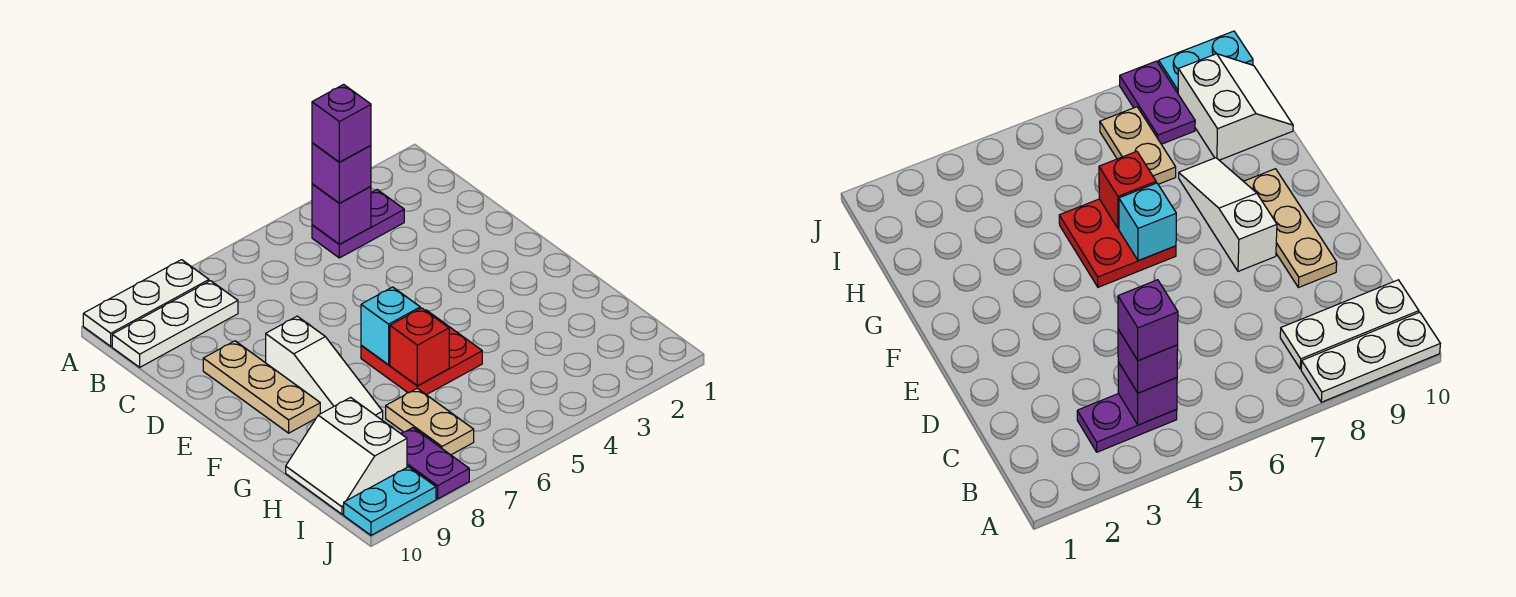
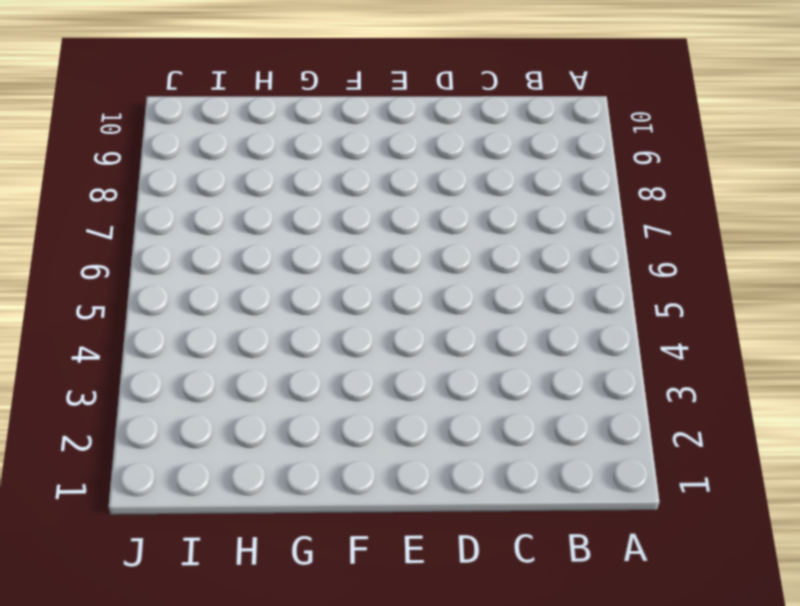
none -> white plate A8:A10 level 1
none -> purple plate B3:B4 level 1
none -> white plate B8:B10 level 1

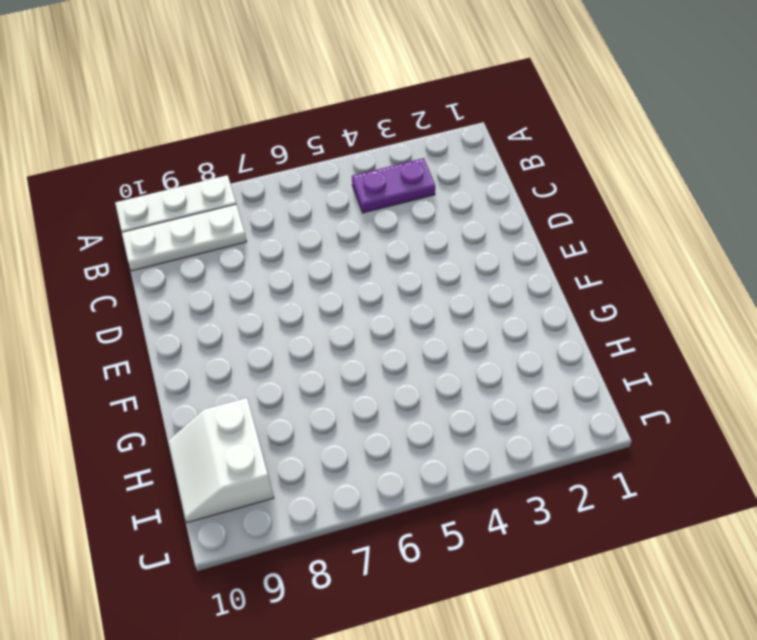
none -> tan plate D9:F9 level 1
none -> white slope E8:G8 level 1 top E
none -> red plate F5:G6 level 1

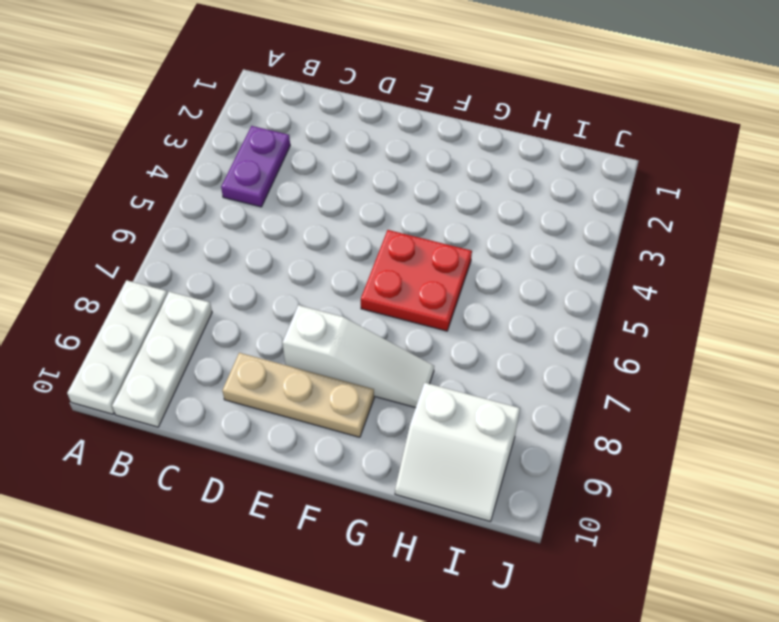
none -> tan plate H7:I7 level 1
none -> purple plate I8:J8 level 1
none -> cyan plate J9:J10 level 1

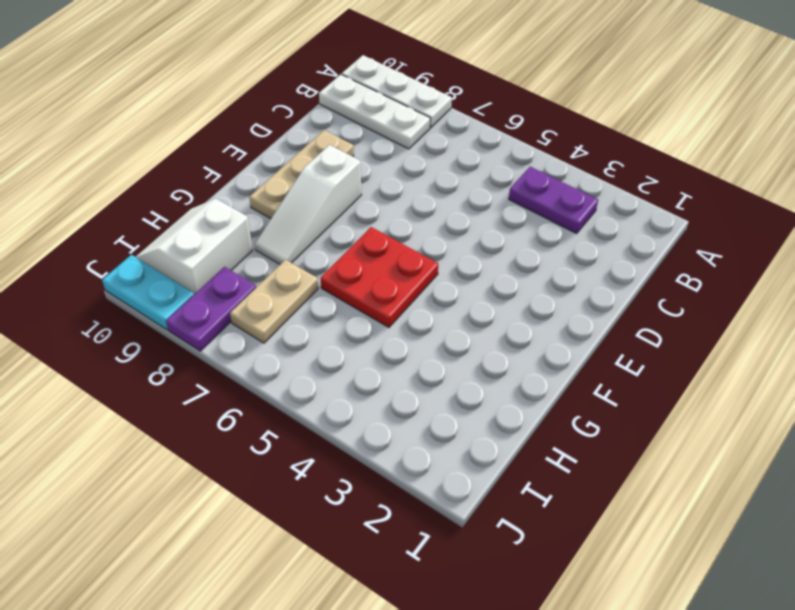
none -> purple brick B4 level 2
none -> cyan brick F6 level 2
none -> red brick G6 level 2

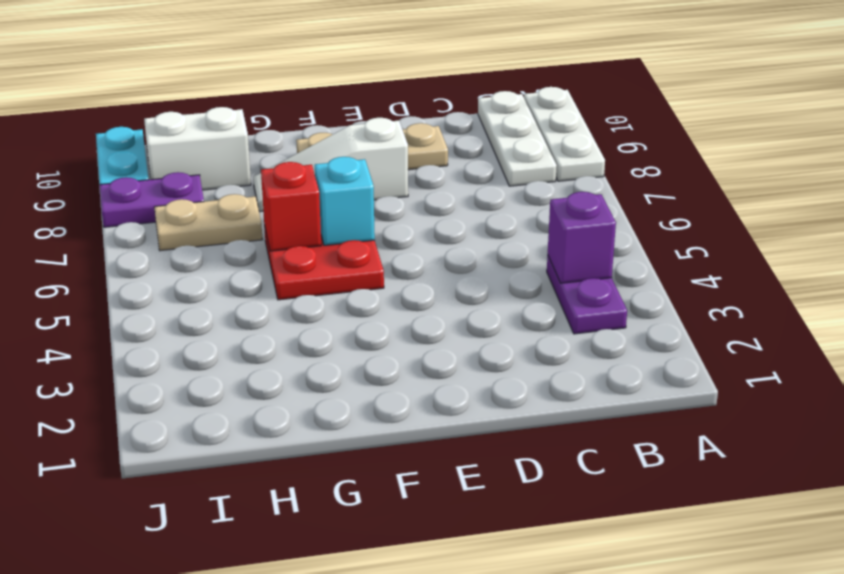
none -> purple brick B4 level 3
none -> purple brick B4 level 4

